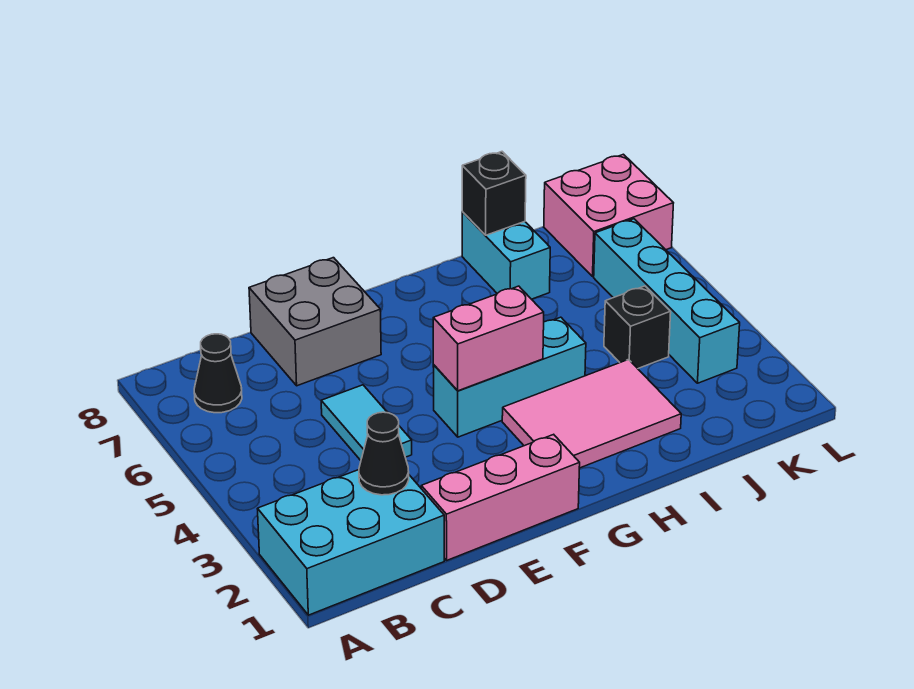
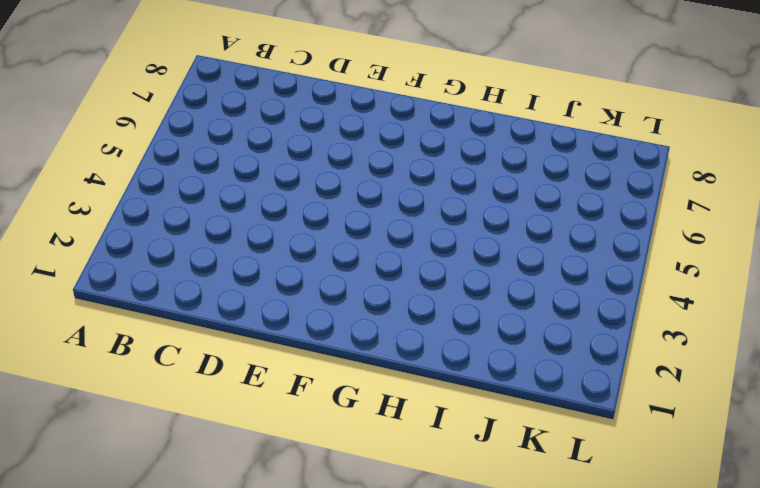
none -> cyan brick A1:C2 level 1
none -> black cone B7 level 1
none -> pink brick D1:F1 level 1

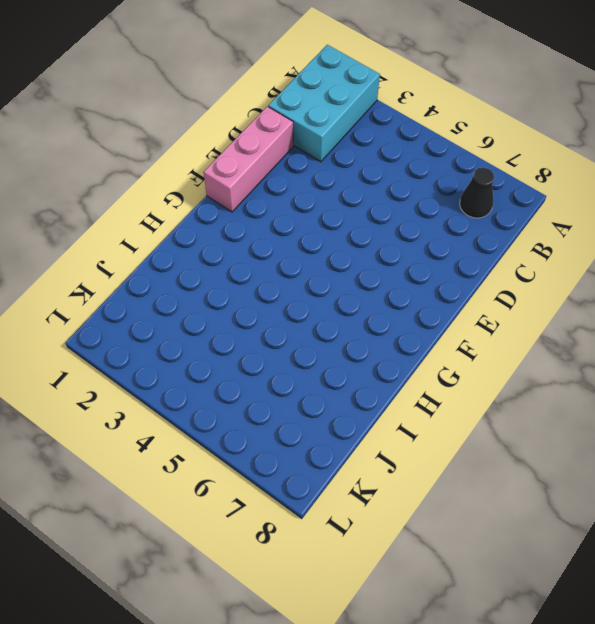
none -> cyan tile D4:D5 level 1
none -> grey brick D7:E8 level 1
none -> cyan brick F4:H4 level 1

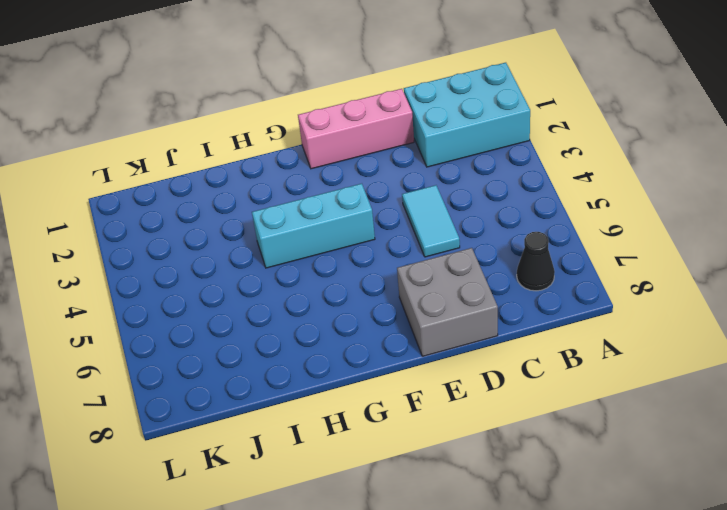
none -> pink tile G2:I3 level 1
none -> cyan brick I7:I8 level 1
none -> black brick J4 level 1

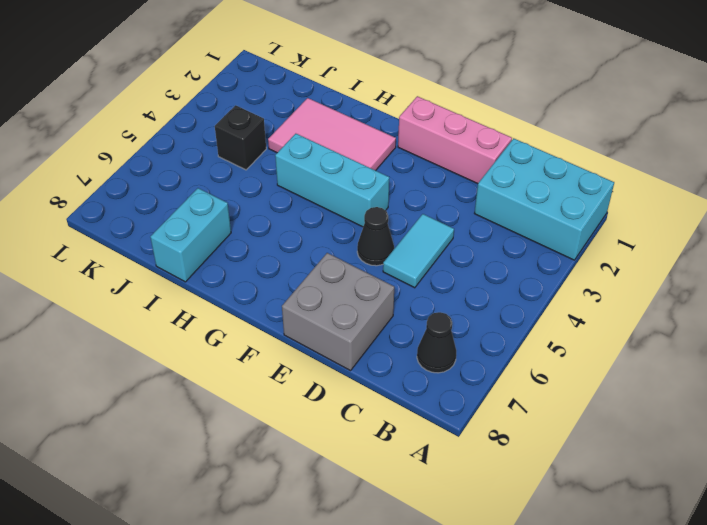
black cone E5 level 1 -> black cone C2 level 2
none -> cyan brick K3:K6 level 1
none -> pink brick K7:L8 level 1
none -> pink brick F4:G4 level 2

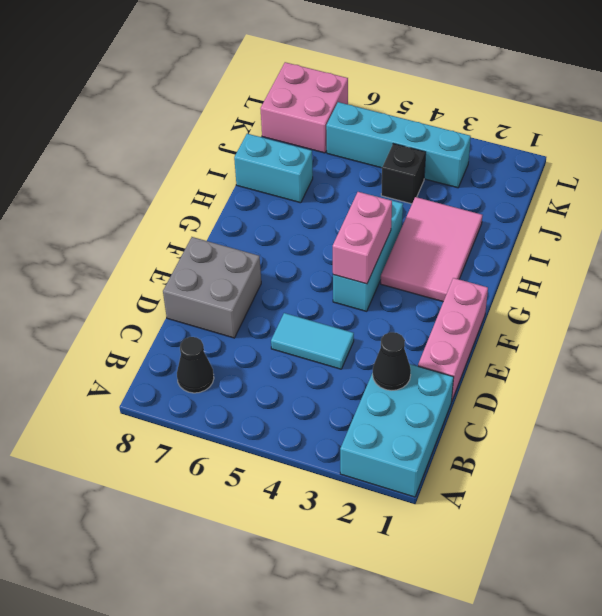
none -> black brick I8 level 2

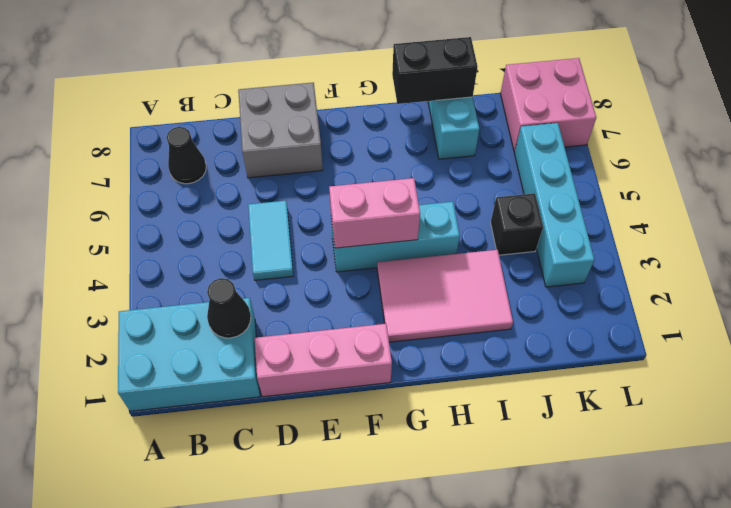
black brick H8:I8 level 2 -> black brick I8 level 2

